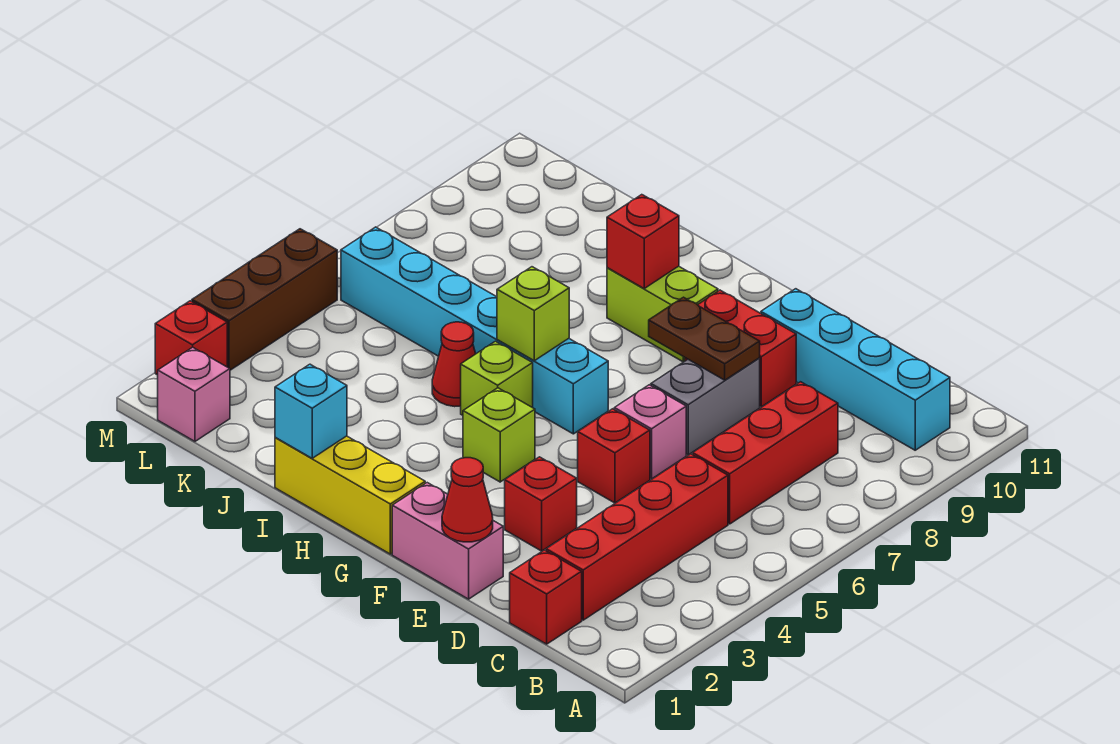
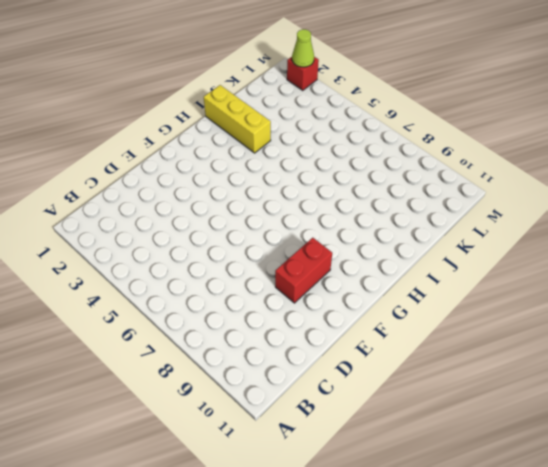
yellow brick I1:I3 level 1 -> yellow brick G1:I1 level 1
lime cone M2 level 2 -> none
none -> cyan brick B10:E10 level 1
none -> red brick C1 level 1
none -> red brick C2:C5 level 1

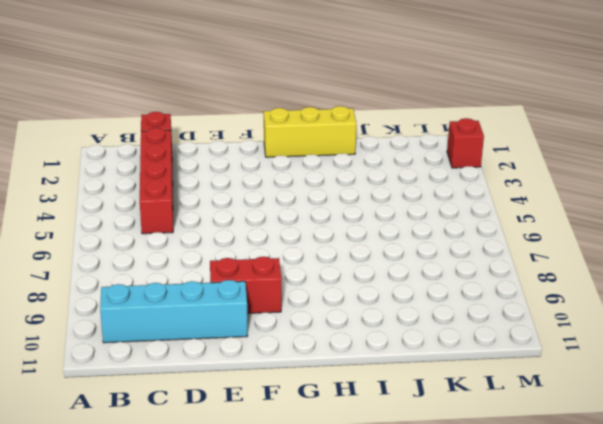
none -> red brick C6:C8 level 1
none -> pink brick E1:F1 level 1
none -> red brick E3 level 1

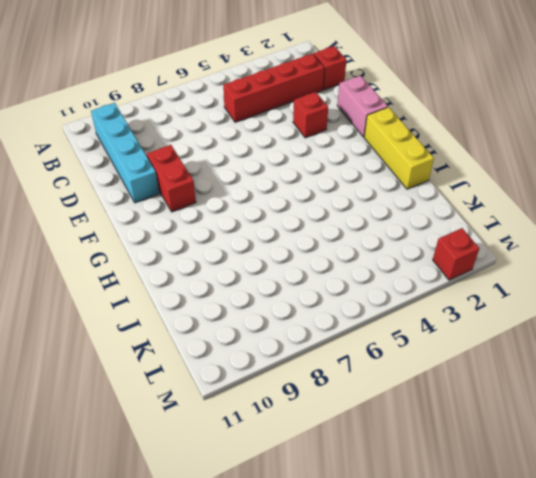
none -> red brick C6:C8 level 1
none -> red brick E5 level 1
none -> pink brick E6 level 1

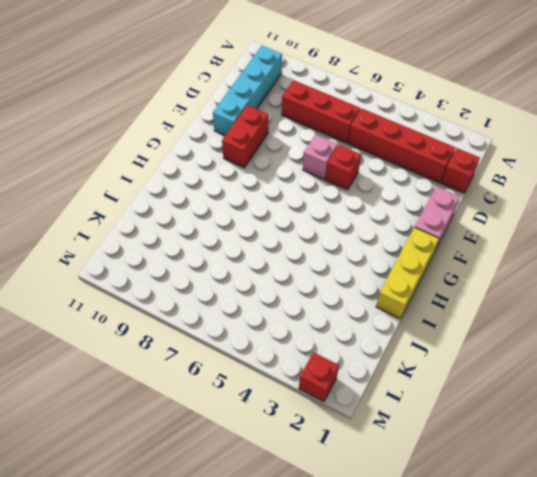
none -> red brick E3 level 1
none -> grey brick E7:E8 level 1
none -> lime brick G4 level 1

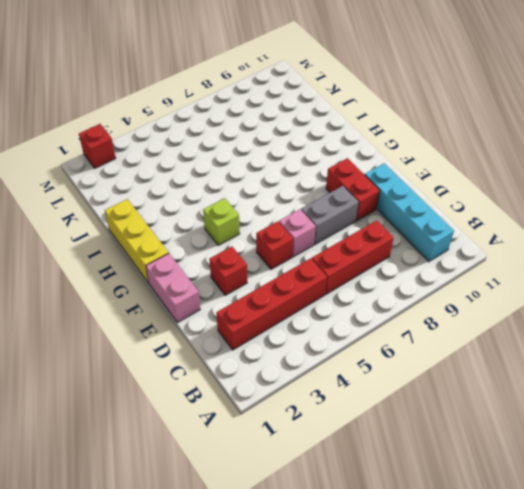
none -> red brick C1 level 1
none -> cyan brick G6:L6 level 1
none -> lime brick G9:H9 level 1

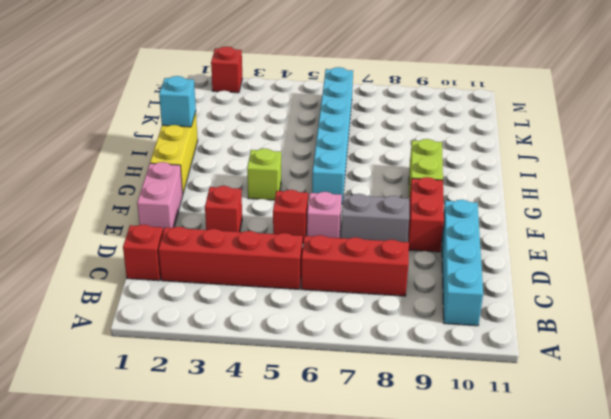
none -> lime brick H5 level 1
none -> red cone I5 level 1
none -> pink brick L1 level 1

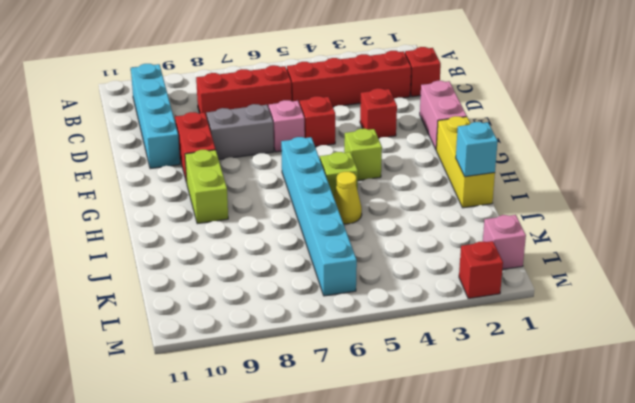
yellow cone I5 level 1 -> red cone I5 level 1
none -> brown brick M3:M5 level 1
none -> red cone E1 level 2
none -> brown plate E8:F8 level 2

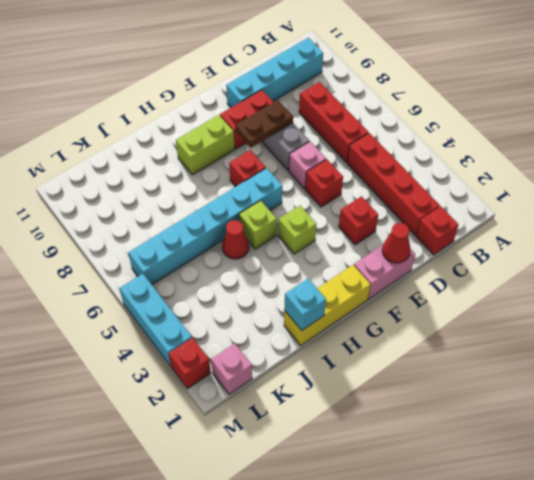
red brick G7 level 1 -> red brick H9 level 2
cyan brick M3:M5 level 1 -> brown brick M3:M5 level 1
none -> lime brick H6 level 2

